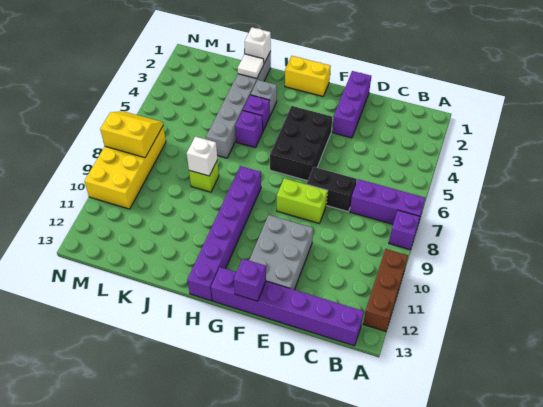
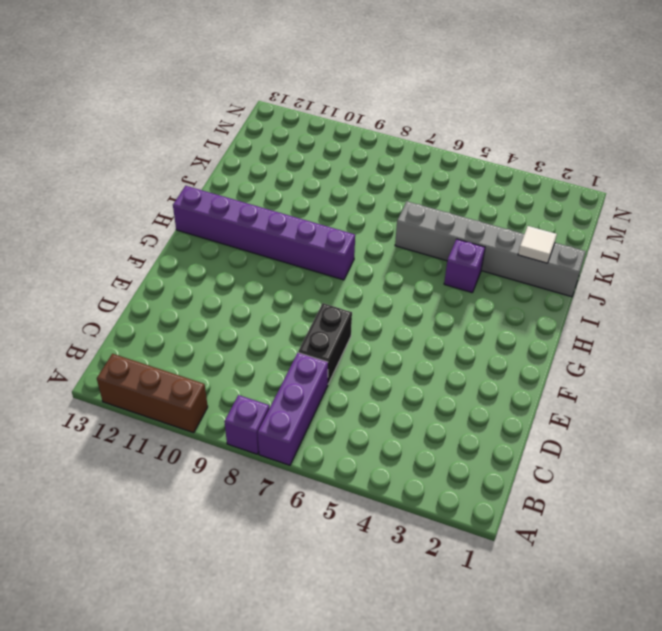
none -> purple brick B13:G13 level 1
none -> purple brick E1:E3 level 1
none -> lime brick E8:F8 level 1

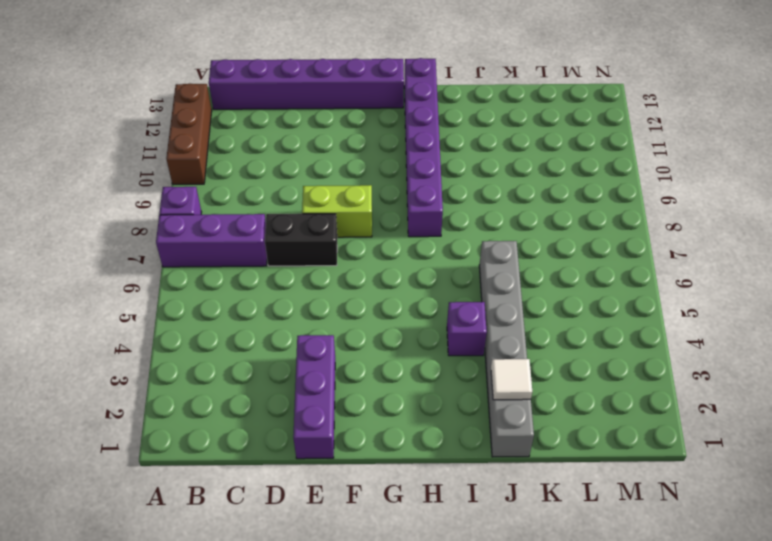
none -> grey brick E10:F12 level 1
none -> black brick F4:G6 level 1
none -> yellow brick G1:H1 level 1

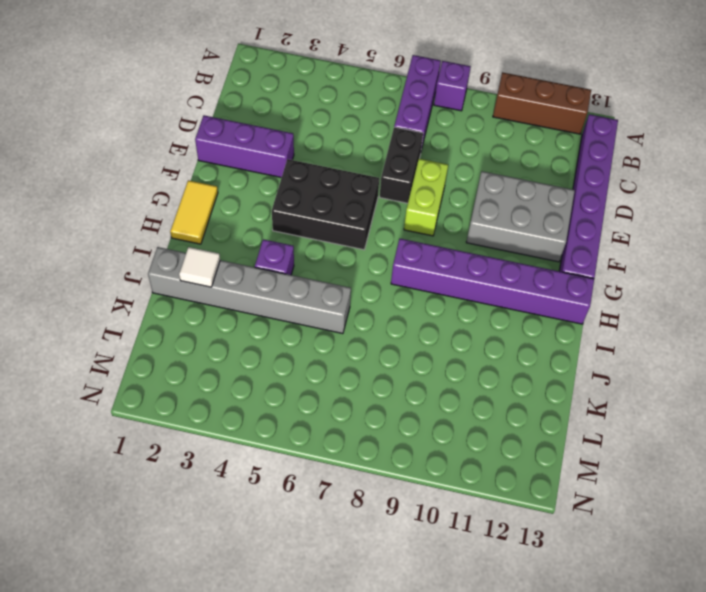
yellow tile G1:H1 level 1 -> yellow brick G1:H1 level 1
none -> grey brick I3 level 1
none -> purple brick I5 level 1
none -> lime brick J8 level 1

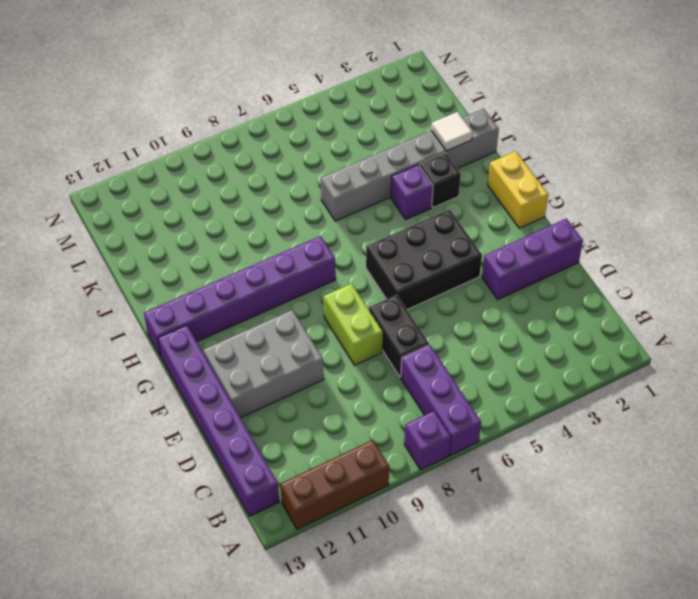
black brick I3 level 1 -> grey brick I3 level 1
none -> purple brick I5 level 1
none -> lime brick J8 level 1
none -> yellow brick M7:N10 level 1

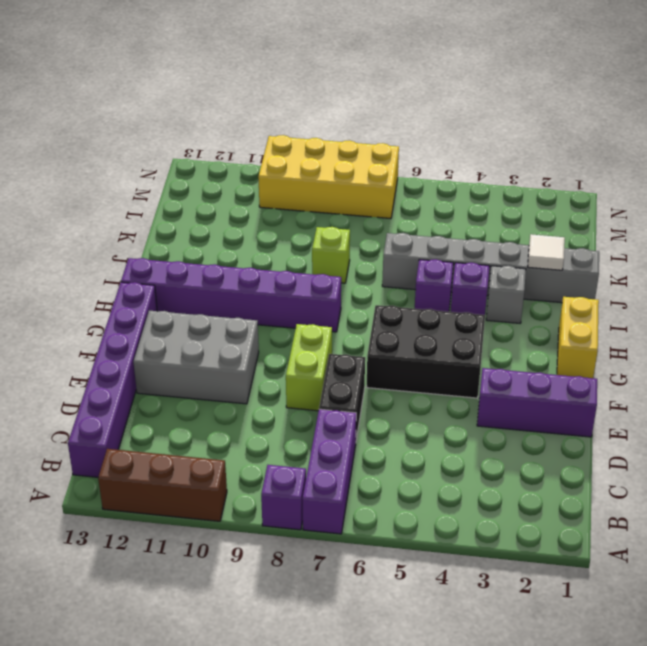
none -> purple brick F13 level 2
none -> white brick J1 level 2
none -> white brick J8 level 2

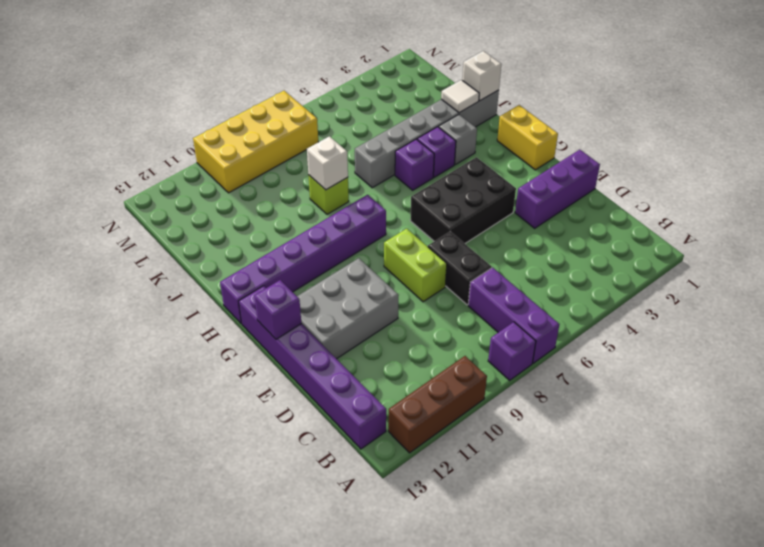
none -> yellow slope M7:N8 level 2 top 8

